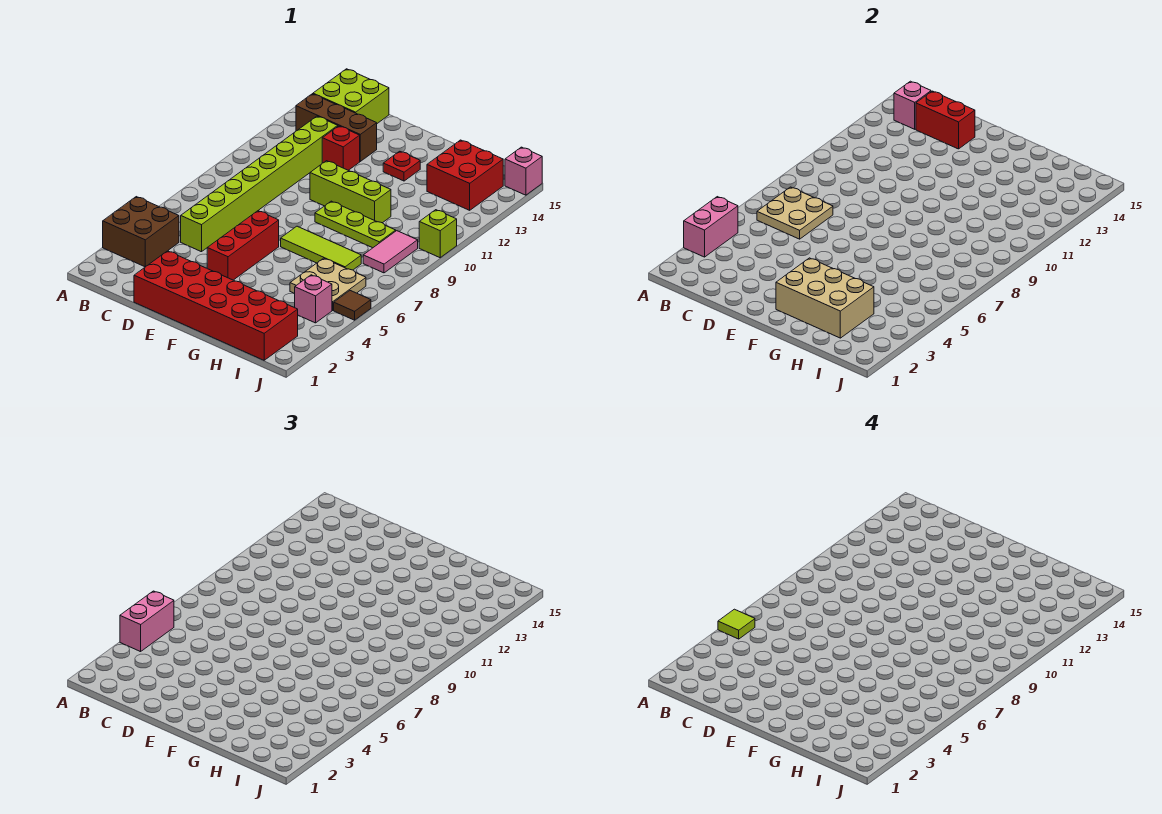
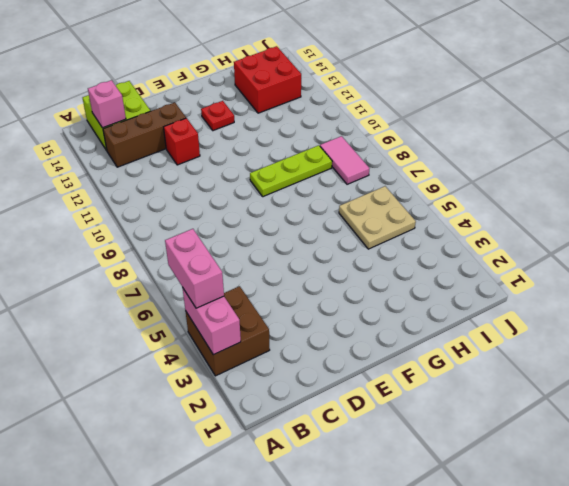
none -> lime brick C5:C12 level 1
none -> red brick D1:I2 level 1
none -> red brick E4:E6 level 1

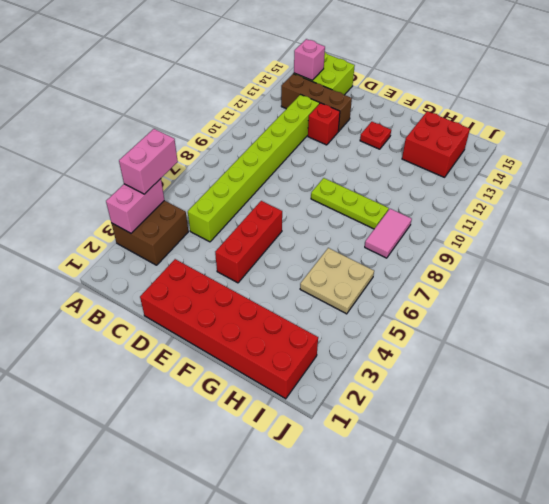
none -> lime brick E10:G10 level 1
none -> lime tile F7:H7 level 1
none -> pink brick I4 level 1

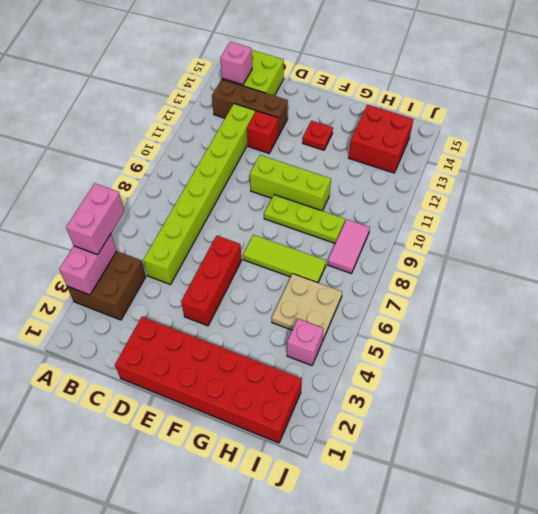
none -> brown tile J5 level 1
none -> lime brick J10 level 1
none -> pink brick J15 level 1

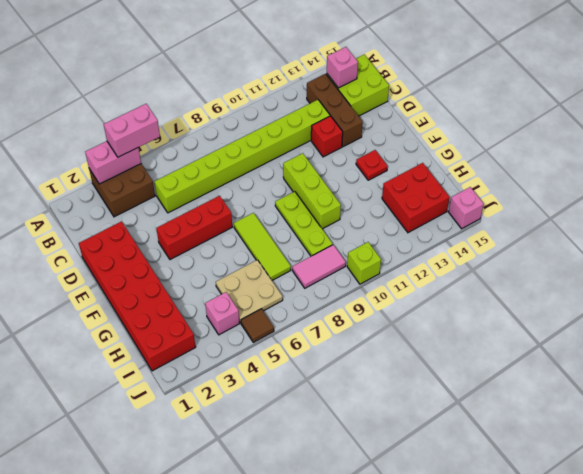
none -> tan plate B6:C7 level 2
none -> red brick C14:D14 level 2
none -> tan brick F2:H3 level 2

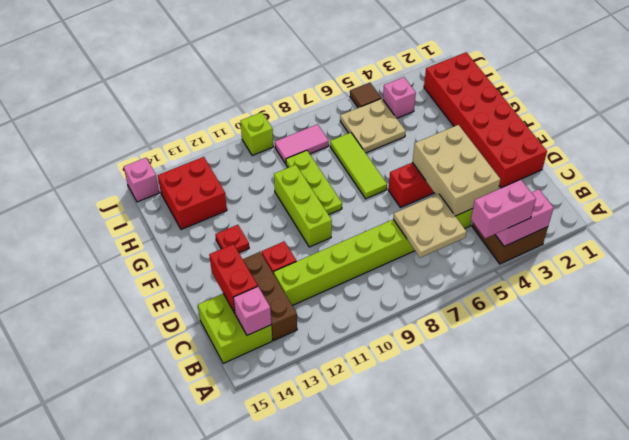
tan brick C4:E5 level 2 -> tan brick F2:H3 level 2
none -> lime tile A5 level 4

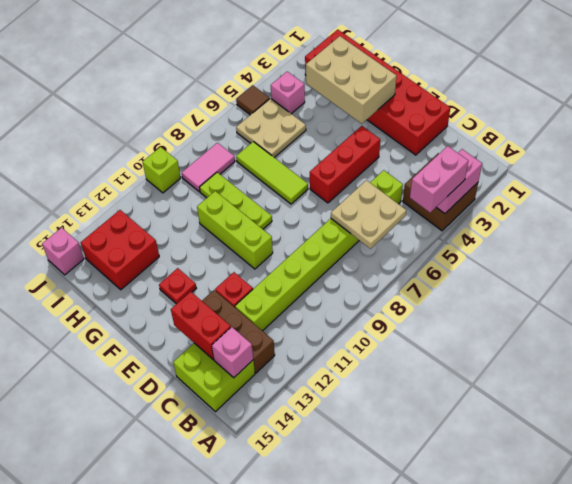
none -> lime tile A5 level 4

